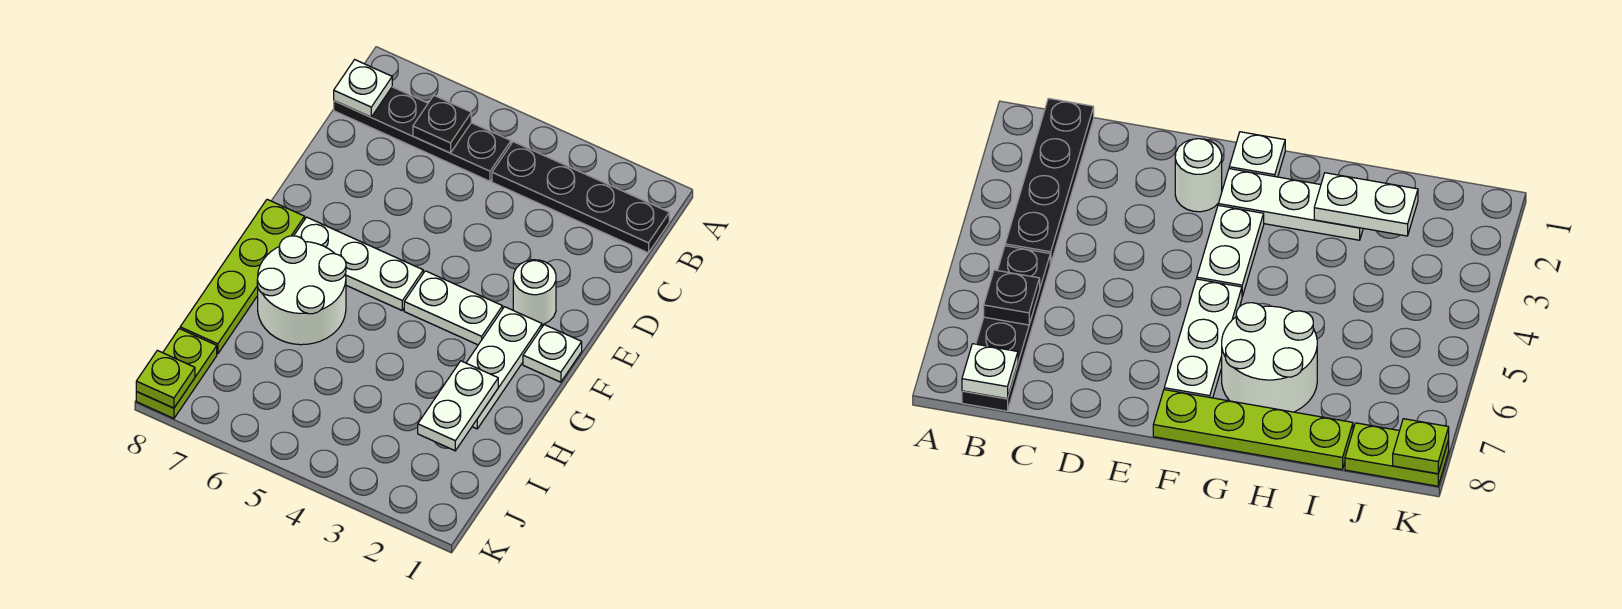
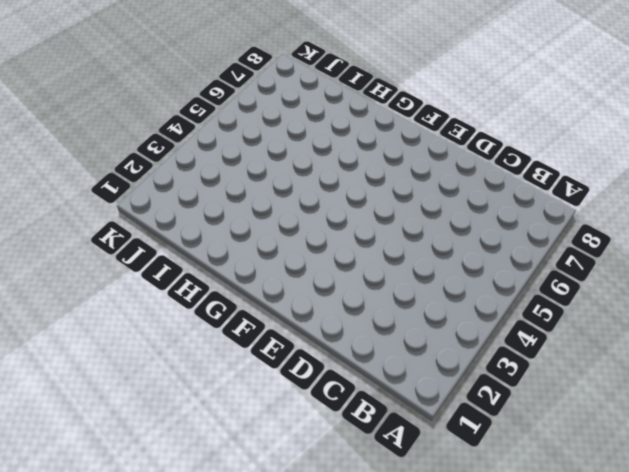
none -> black plate B1:B4 level 1
none -> black plate B5:B8 level 1
none -> white round brick E2 level 1

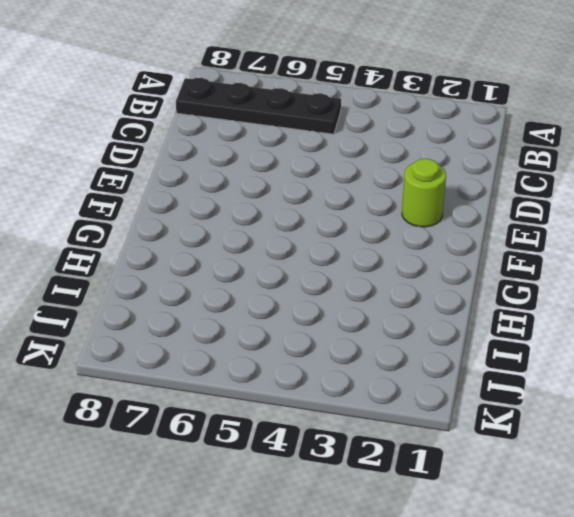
lime round brick E2 level 1 -> white round brick E2 level 1
none -> black plate B1:B4 level 1
none -> white plate F1 level 1
none -> white plate F2:H2 level 1

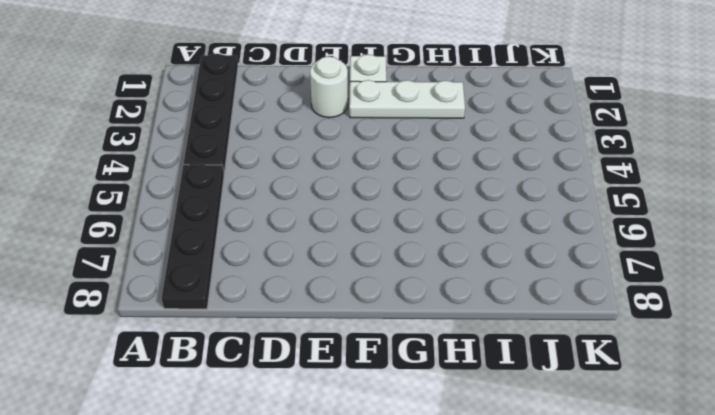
none -> white plate F3:F4 level 1
none -> white plate F5:F7 level 1
none -> lime plate F8:I8 level 1

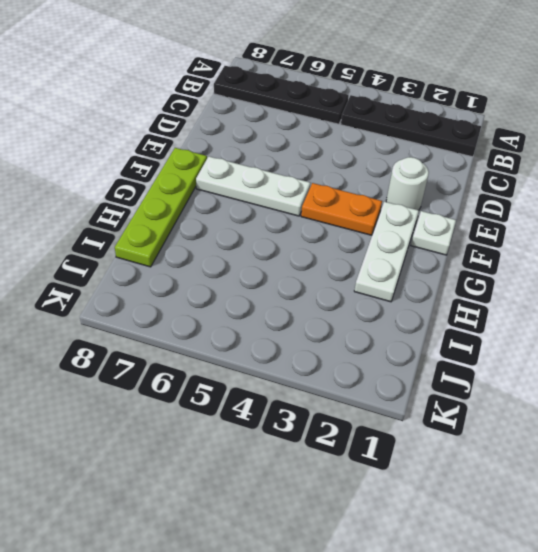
orange plate F3:F4 level 1 -> white plate F3:F4 level 1
none -> white round brick G6:H7 level 1
none -> lime plate J8:K8 level 1
none -> black plate B6 level 2

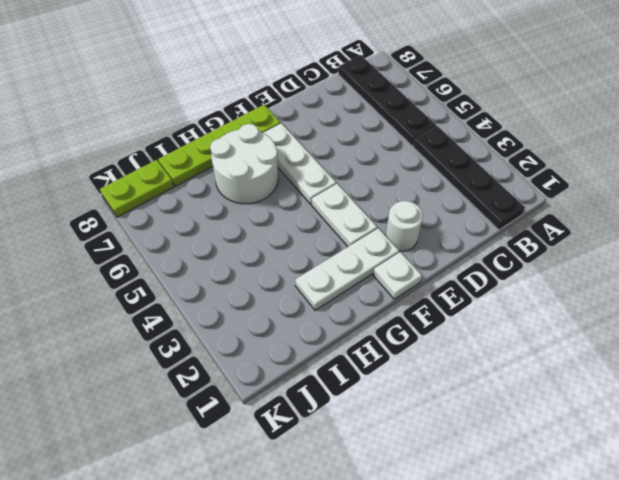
none -> black plate B6 level 2
none -> white plate B8 level 2
none -> white plate H2:I2 level 2

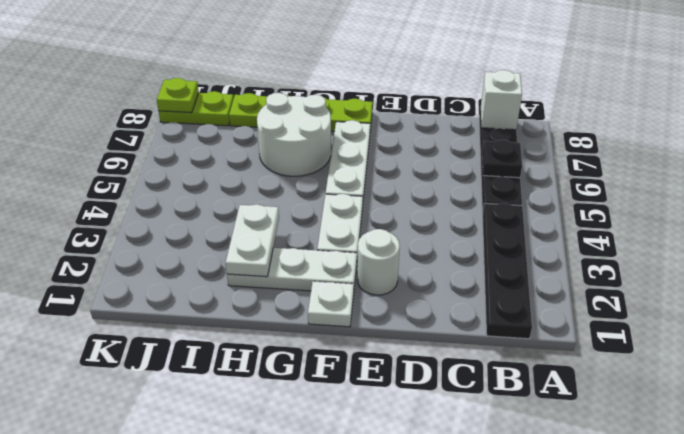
white brick B8 level 2 -> white plate B8 level 2
white plate H2:H3 level 2 -> white plate H2:I2 level 2

